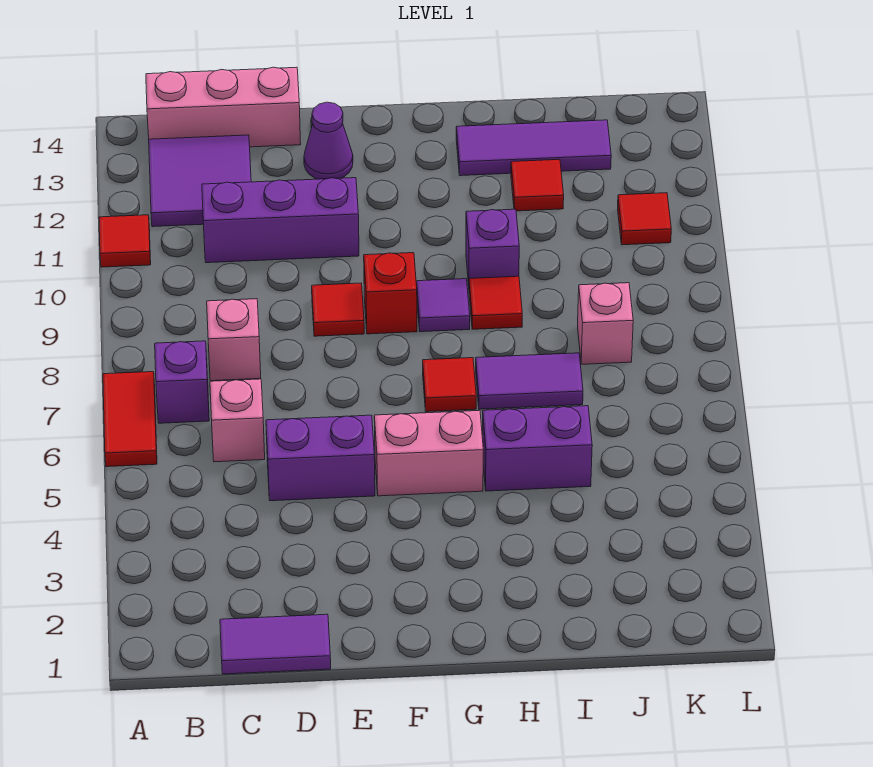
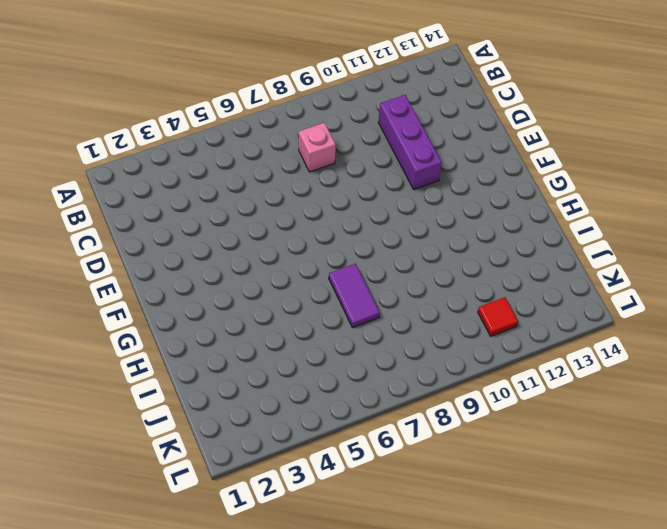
none -> red tile A6:A7 level 1
none -> red tile A11 level 1
none -> purple brick B7 level 1

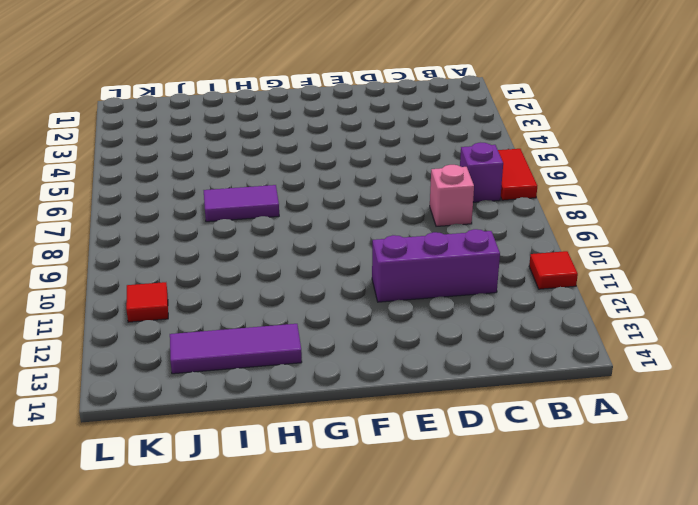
none -> purple tile B12:C13 level 1
none -> pink brick B14:D14 level 1
none -> purple tile C1:D1 level 1

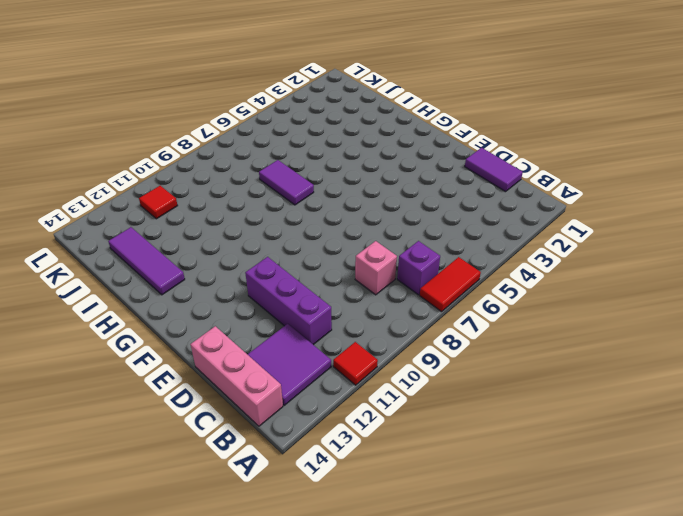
none -> pink brick C6 level 1
none -> purple brick D5:E5 level 1
none -> red tile E9 level 1

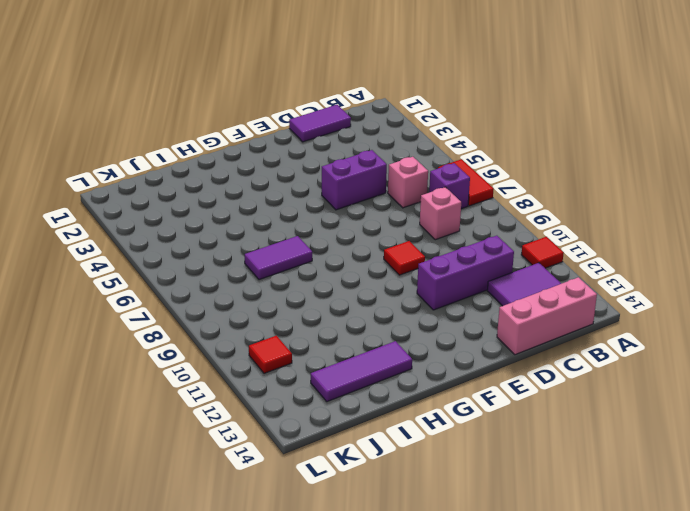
none -> purple cone E13 level 1
none -> pink brick F5:G5 level 1
none -> red brick F9 level 1

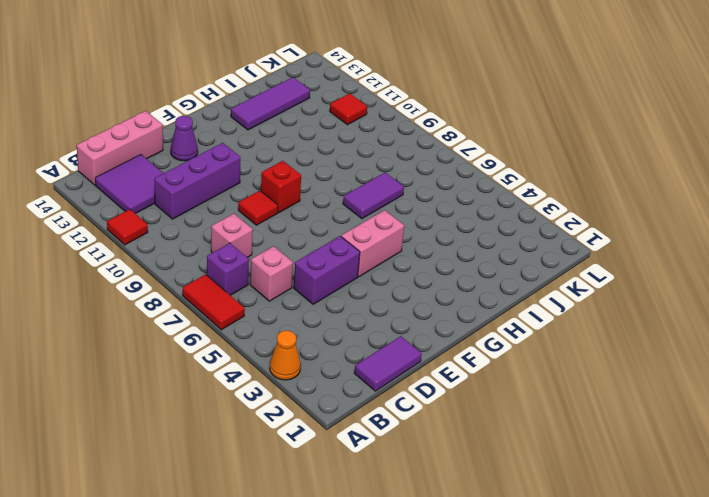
orange cone A3 level 1 -> none
none -> red tile G7 level 1
none -> purple tile G9 level 1
none -> purple brick H5:I5 level 1

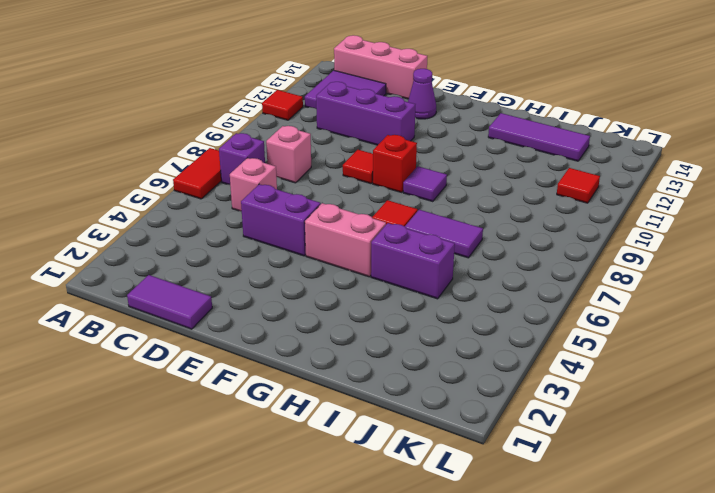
none -> red tile H9 level 1
none -> purple brick H10 level 1
none -> red tile I12 level 1

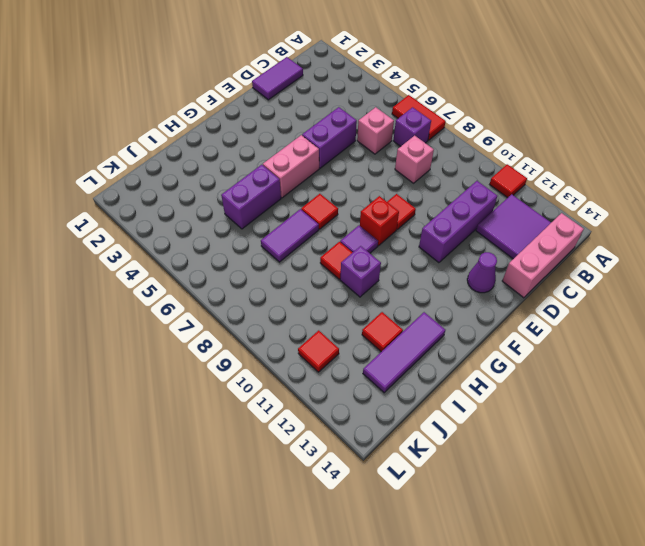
none -> pink brick J8 level 1

